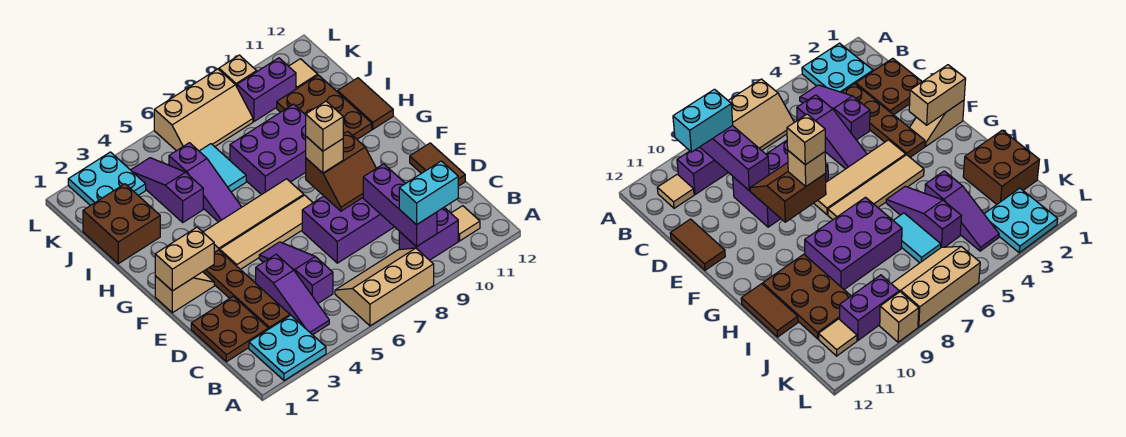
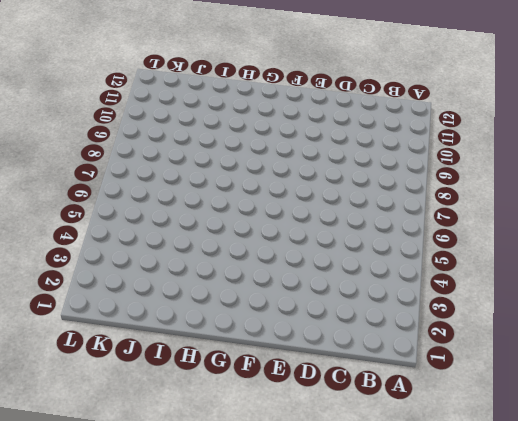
none -> cyan plate A2:B3 level 1
none -> tan slope A6:B8 level 1 top A
none -> purple slope B4:D4 level 1 top D
none -> purple brick B9:B10 level 1

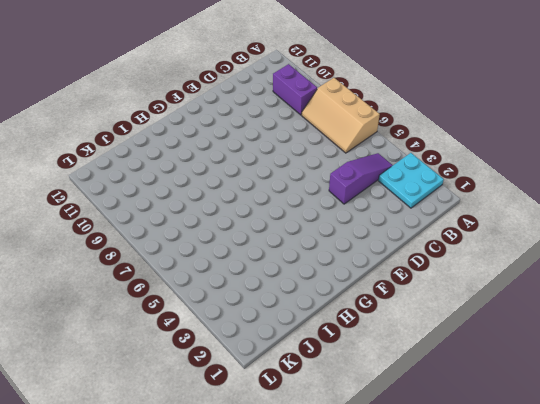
none -> tan tile B11 level 1
none -> brown plate C1:D2 level 1
none -> brown plate C3:F3 level 1
none -> purple slope C5:E5 level 1 top C

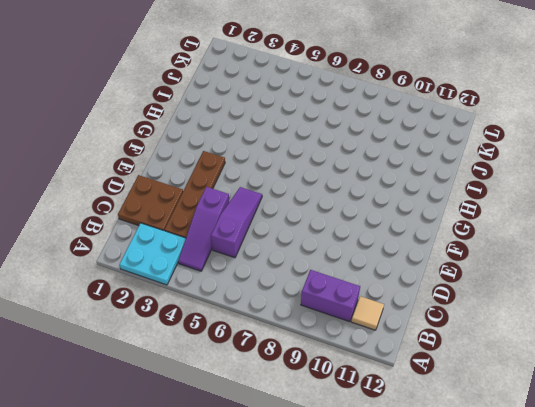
none -> tan slope A6:B8 level 1 top A
none -> purple brick D7:E9 level 1
none -> brown tile D12:E12 level 1
none -> tan slope F1:F2 level 1 top 1

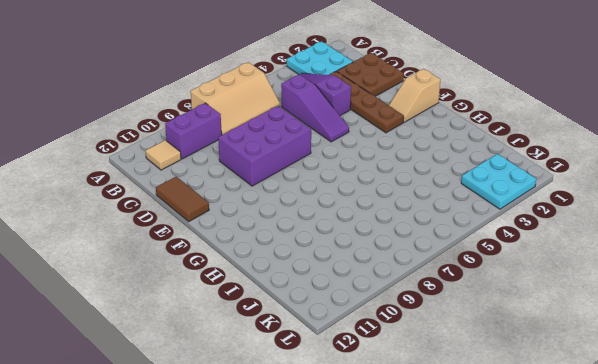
none -> tan tile F4:F7 level 1
none -> tan tile G4:G7 level 1
none -> purple slope H5:J5 level 1 top J
none -> purple brick H7:I9 level 1

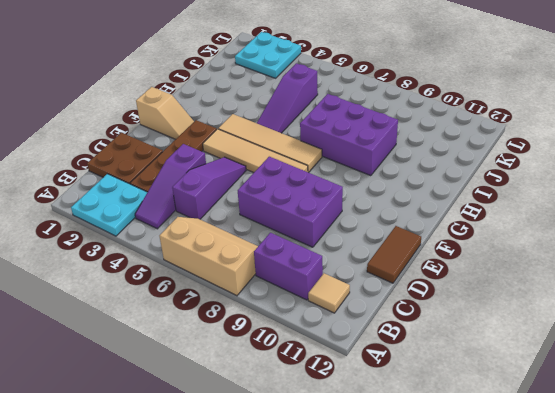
none -> brown plate H10:J11 level 1
none -> brown tile H12:I12 level 1
none -> brown brick I1:J2 level 1
none -> purple slope I4:K4 level 1 top I

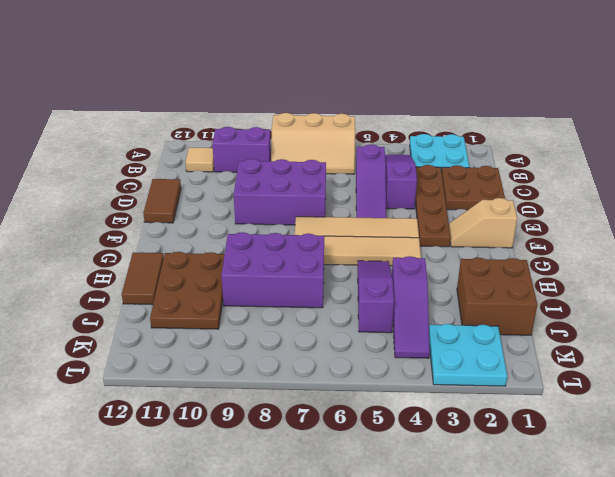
none -> cyan tile I6:J6 level 1
none -> tan slope K6:L8 level 1 top L
none -> purple brick K9:K10 level 1
none -> tan tile K11 level 1

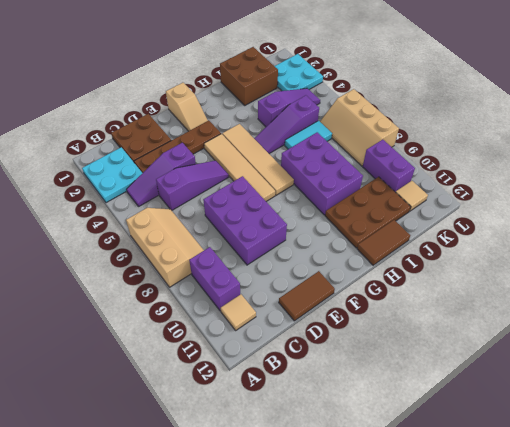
none -> tan brick L9 level 1
none -> purple brick B9:D9 level 2
none -> brown slope E8:F9 level 2 top F
none -> tan brick F1:F2 level 2

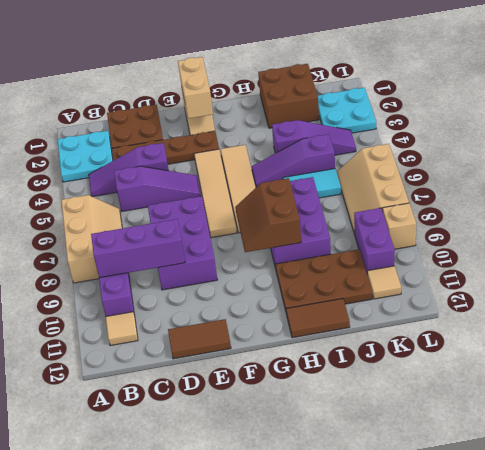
brown slope G8:H9 level 2 top H -> brown slope E8:F9 level 2 top F
none -> cyan brick B9:B10 level 3
none -> tan brick F8 level 3
none -> tan brick F8 level 4

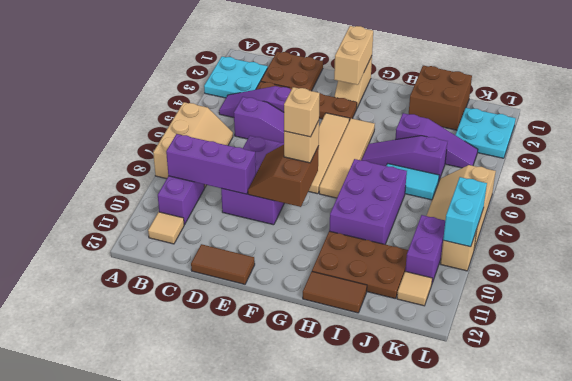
cyan brick L8:L9 level 2 -> cyan brick B9:B10 level 3

